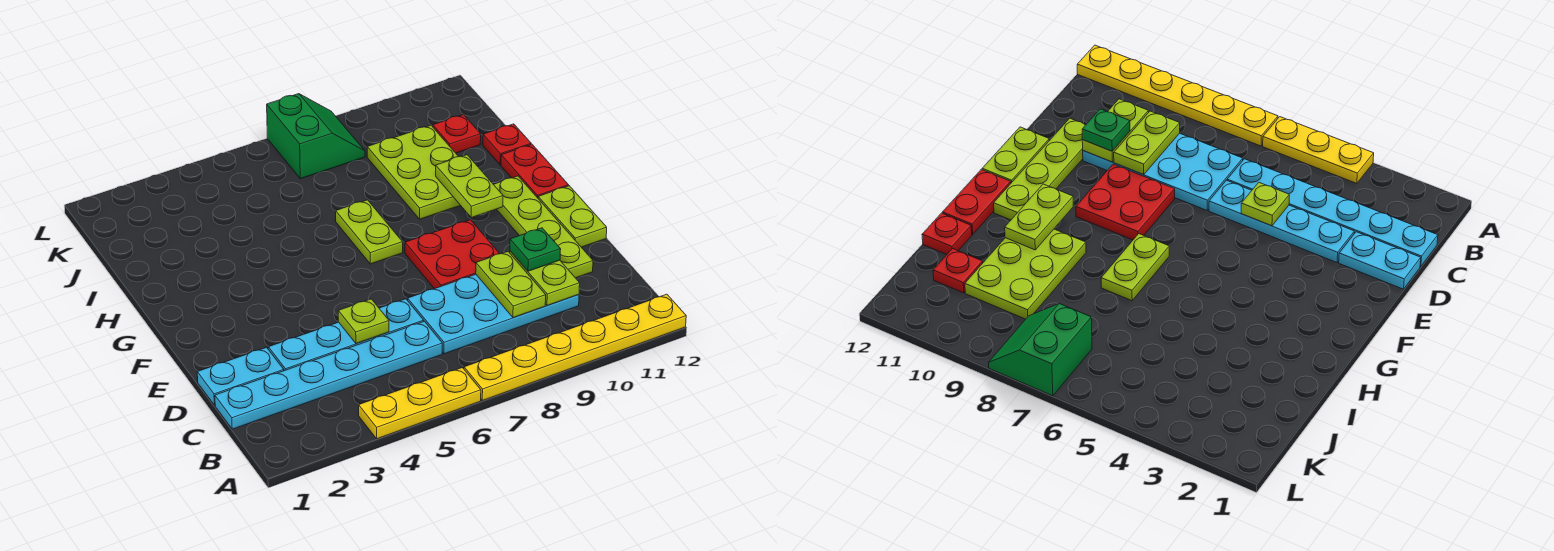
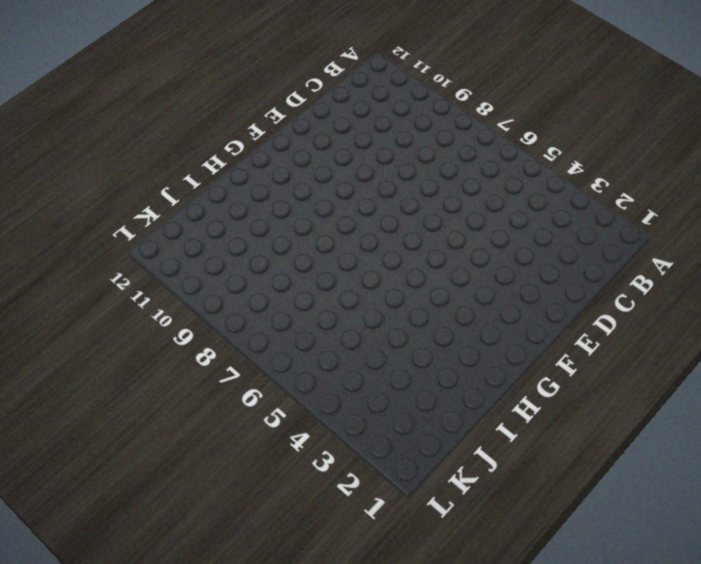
none -> yellow plate A4:A6 level 1
none -> yellow plate A7:A12 level 1
none -> cyan plate C1:C6 level 1

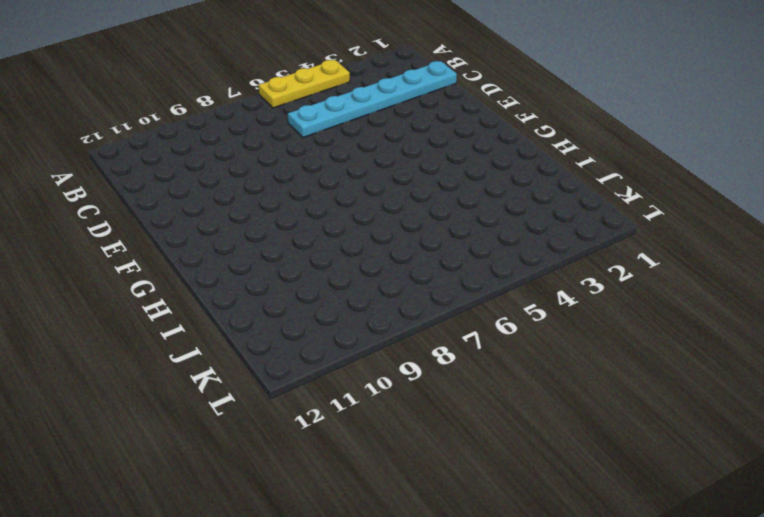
none -> yellow plate A7:A12 level 1
none -> cyan plate C7:D10 level 1
none -> cyan plate D1:D2 level 1

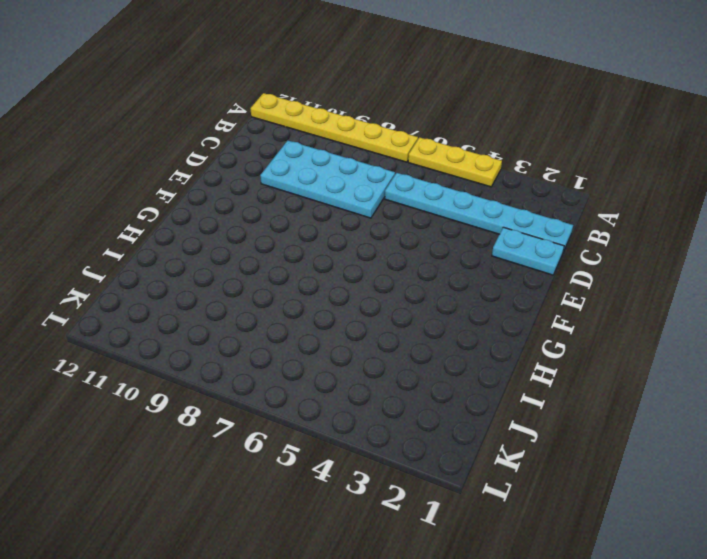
none -> cyan plate D3:D6 level 1
none -> lime plate D11:G11 level 1
none -> red plate E8:F9 level 1

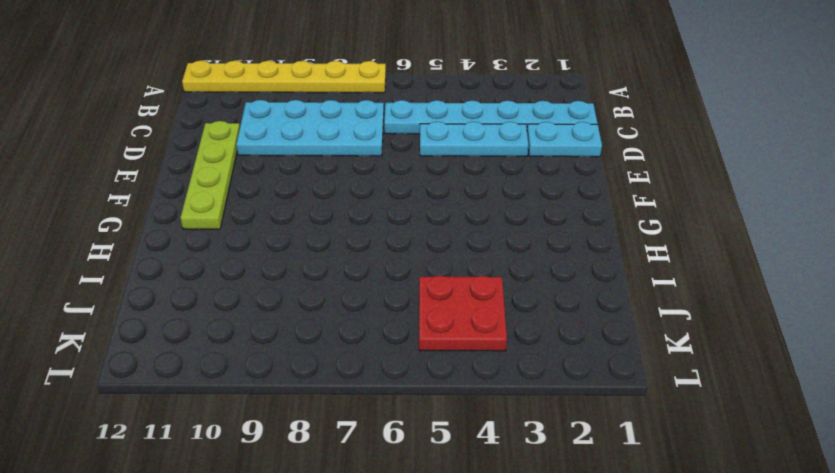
cyan plate D3:D5 level 1 -> cyan plate D3:D6 level 1
red plate J4:K5 level 1 -> red plate E8:F9 level 1
none -> yellow plate A4:A6 level 1
none -> lime plate E12:F12 level 1
none -> lime plate G7:H7 level 1

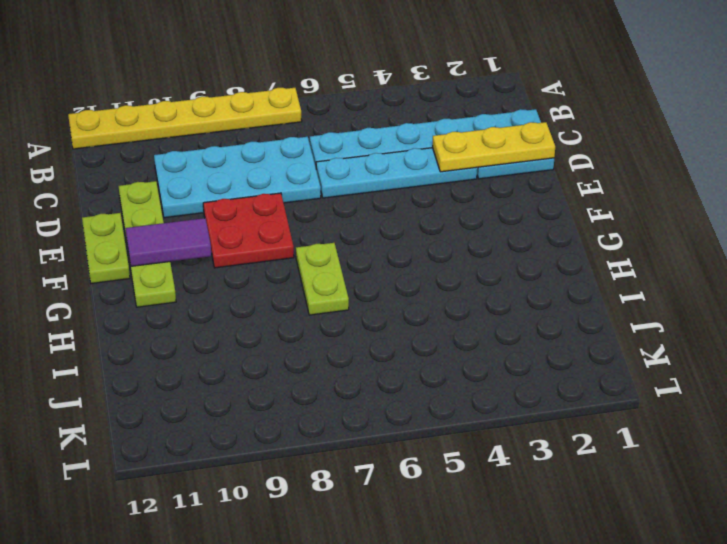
yellow plate D1:D3 level 2 -> yellow plate A4:A6 level 1
purple tile F10:F11 level 2 -> none
none -> red plate G12:H12 level 1
none -> lime plate H9:J10 level 1
none -> red plate I12 level 1

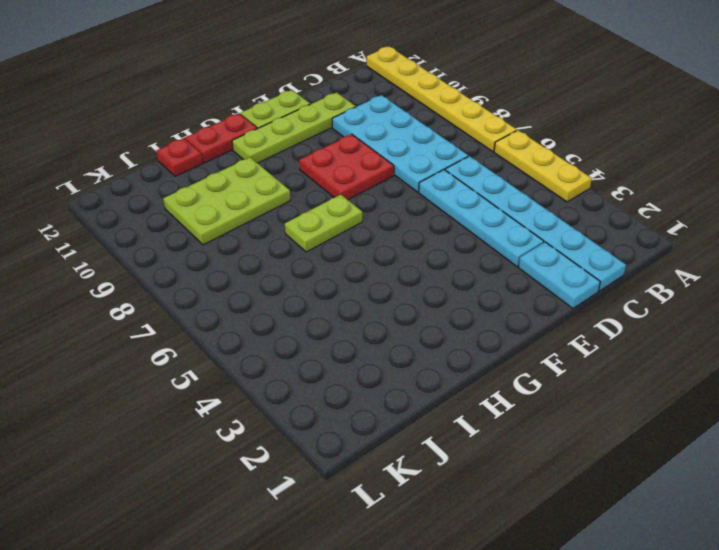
none -> red plate J11 level 1
none -> green slope K7:L8 level 1 top 7
none -> lime plate C9:D9 level 2

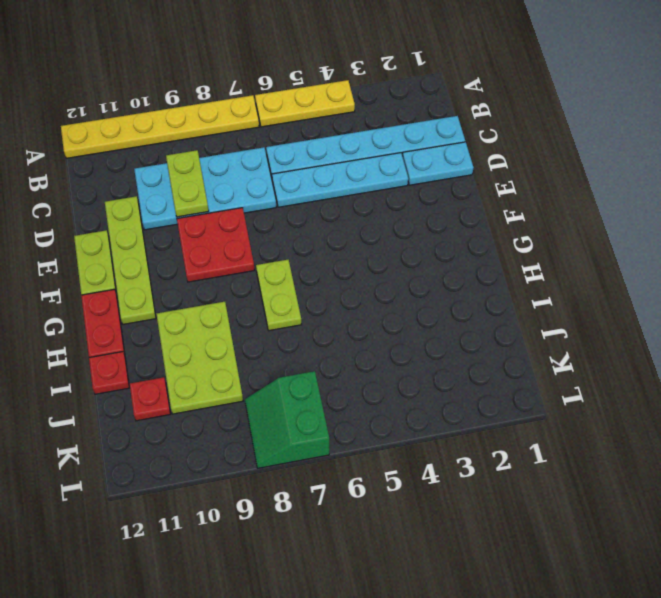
none -> lime plate C10:D10 level 2
none -> lime plate D5 level 2
none -> lime plate G10:H10 level 2

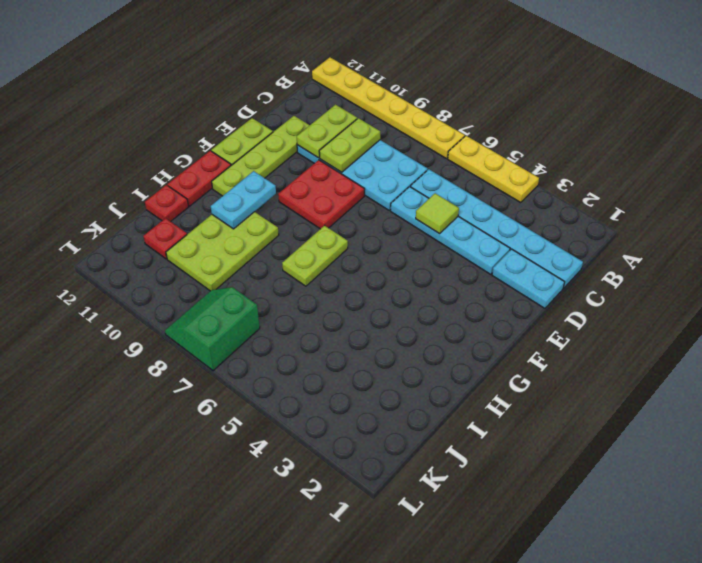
lime tile D5 level 2 -> lime plate D5 level 2
cyan plate G10:H10 level 2 -> lime plate G10:H10 level 2
none -> green plate D10 level 3

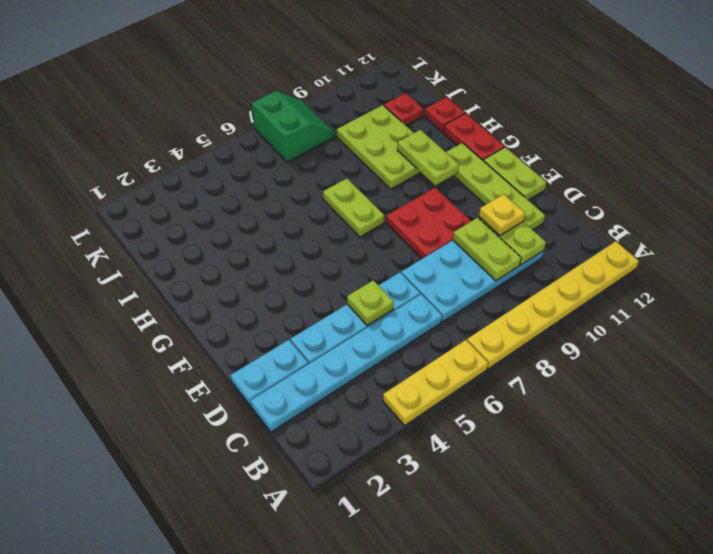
yellow plate D10 level 3 -> green plate D10 level 3

